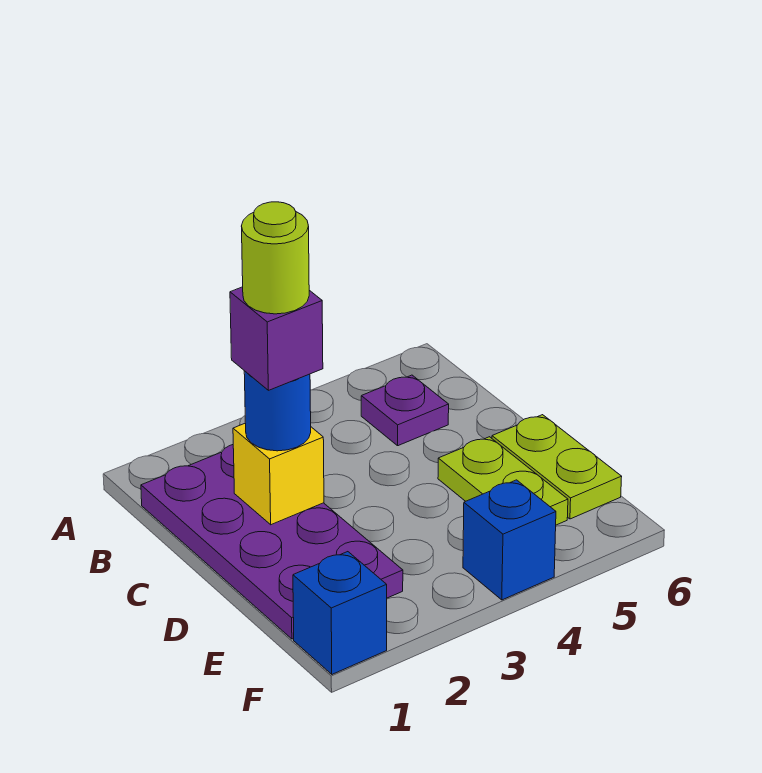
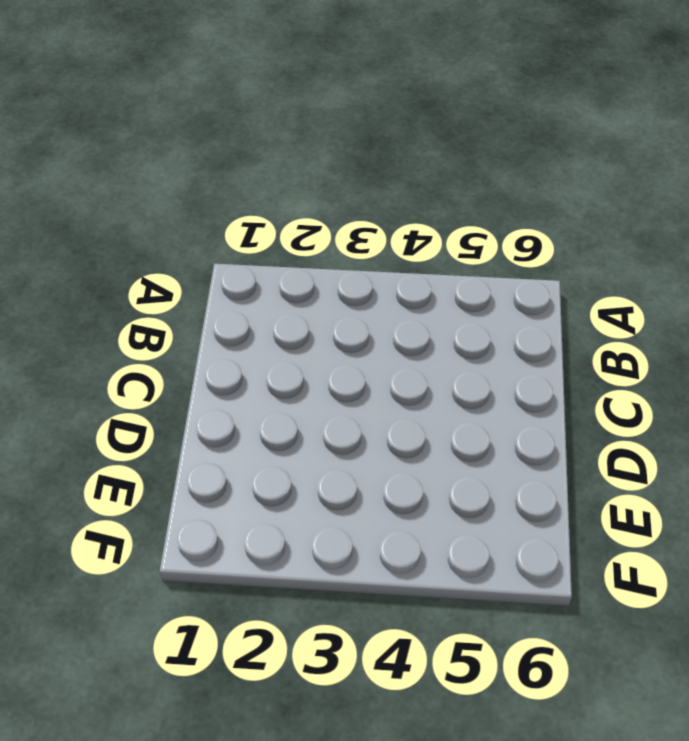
none -> purple plate B1:E2 level 1
none -> purple plate B5 level 1

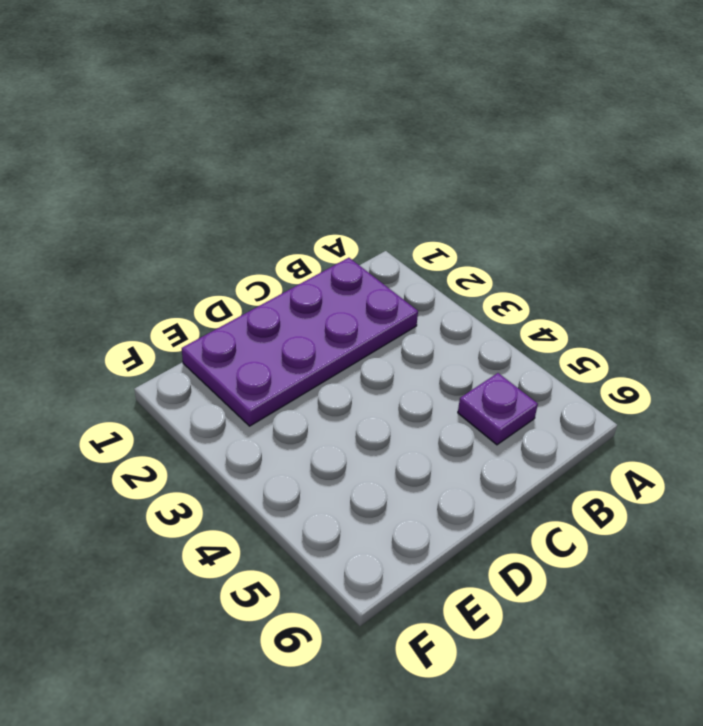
none -> lime plate D5:E5 level 1
none -> lime plate D6:E6 level 1

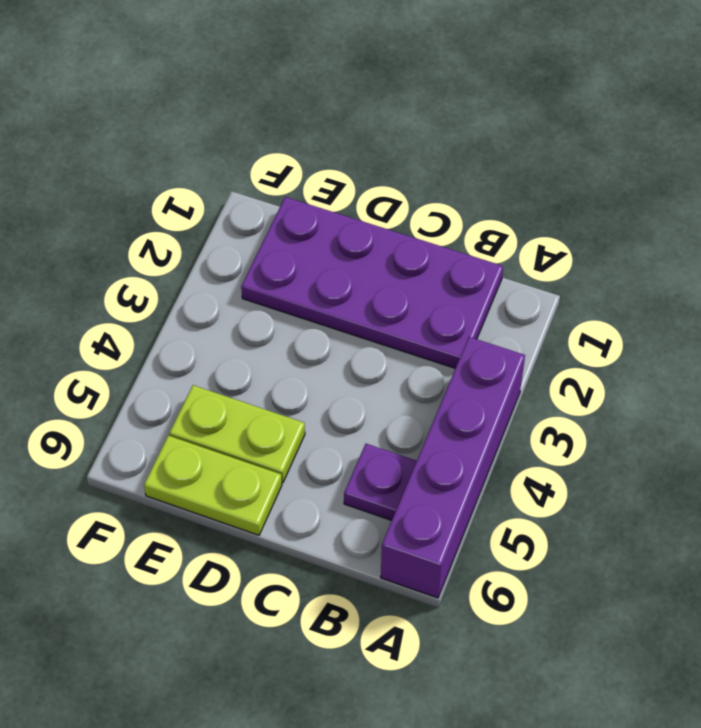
purple brick A3:A6 level 1 -> none
none -> blue brick F1 level 1
none -> blue brick F4 level 1

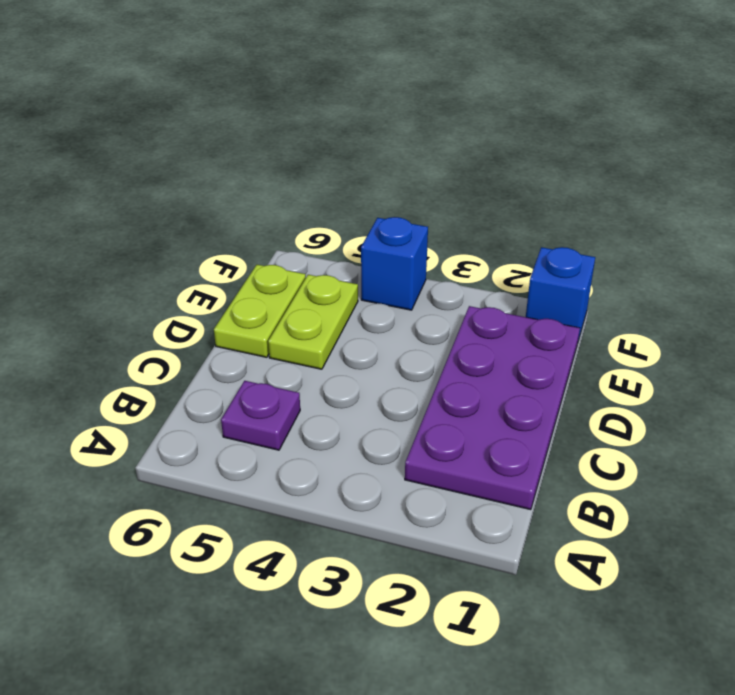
none -> yellow brick C2 level 2
none -> blue round brick C2 level 3

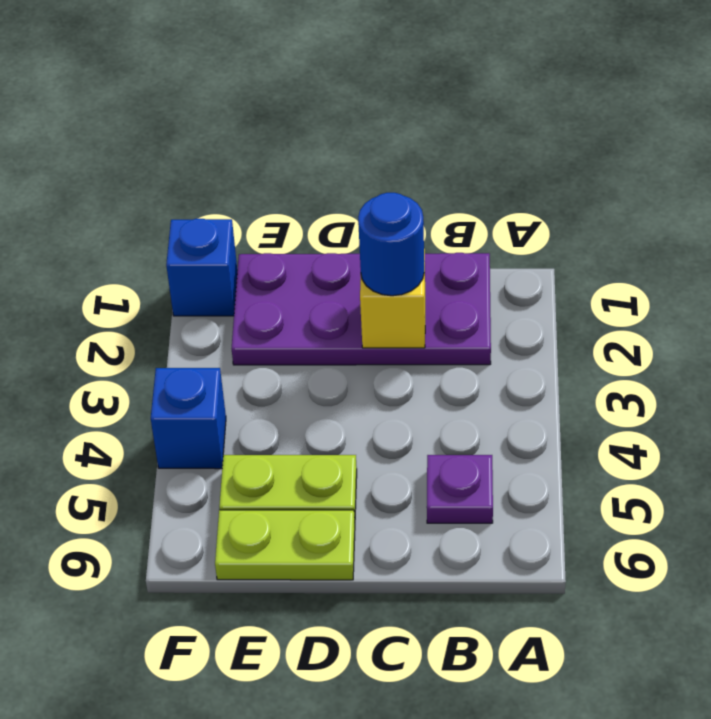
none -> purple brick C2 level 4
none -> lime round brick C2 level 5

